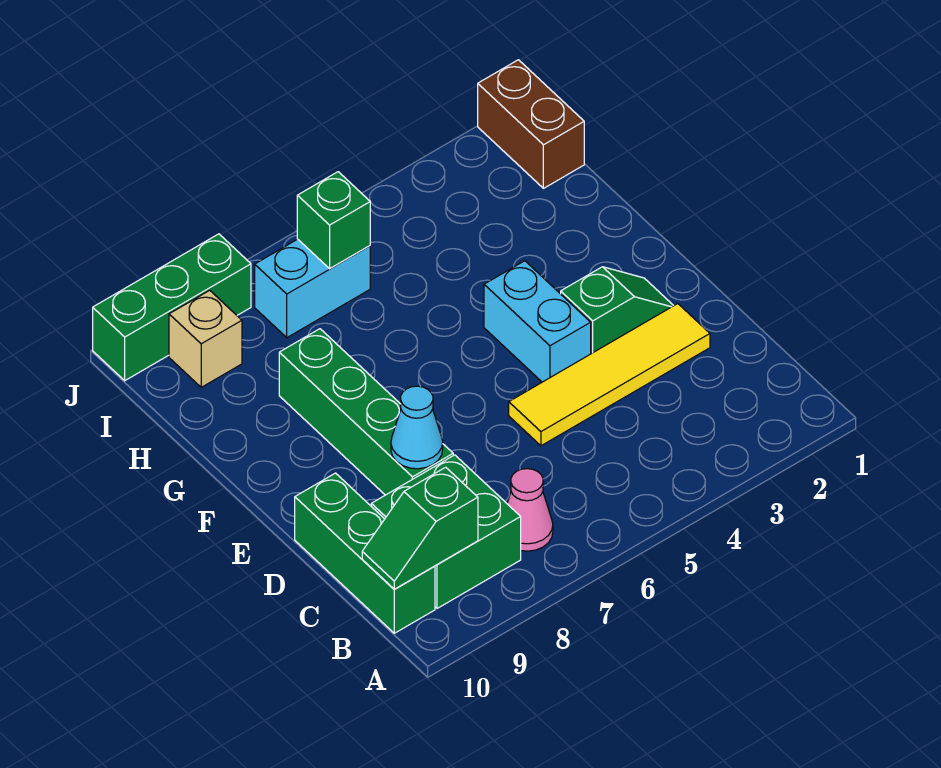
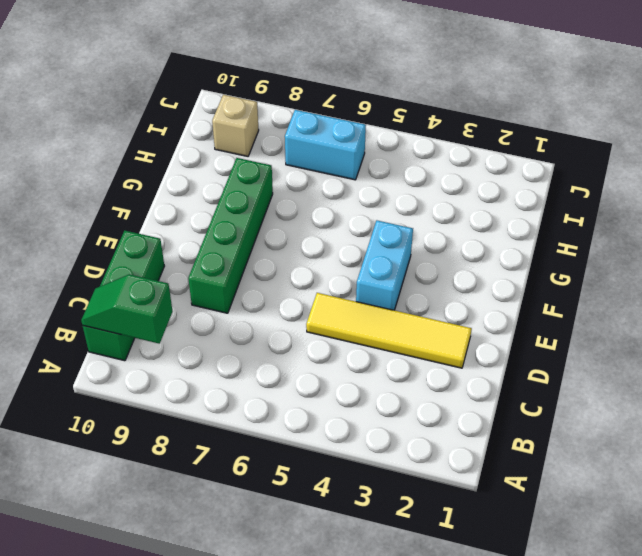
none -> pink cone B7 level 1
none -> green brick B8:C9 level 1
none -> green slope E2:E3 level 1 top 3

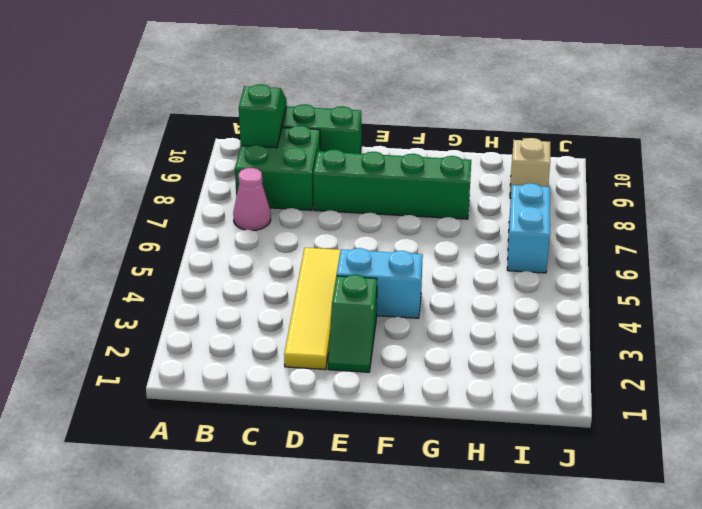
none -> brown brick I1:J1 level 1
none -> green brick J8:J10 level 1
none -> cyan cone D8 level 2

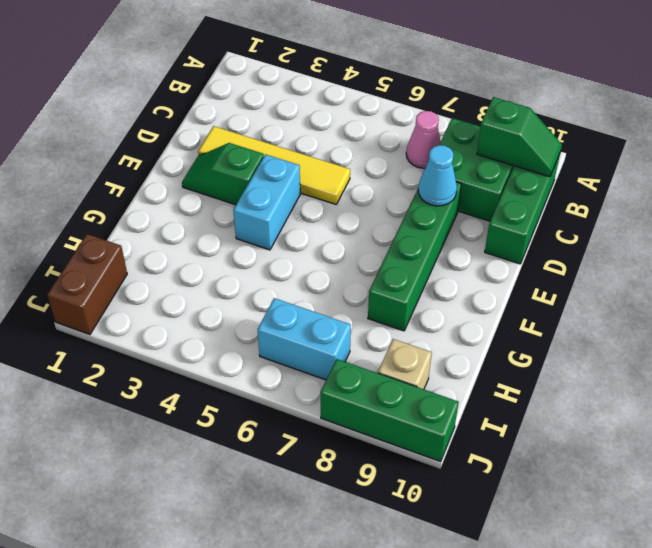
none -> green brick I6 level 2

